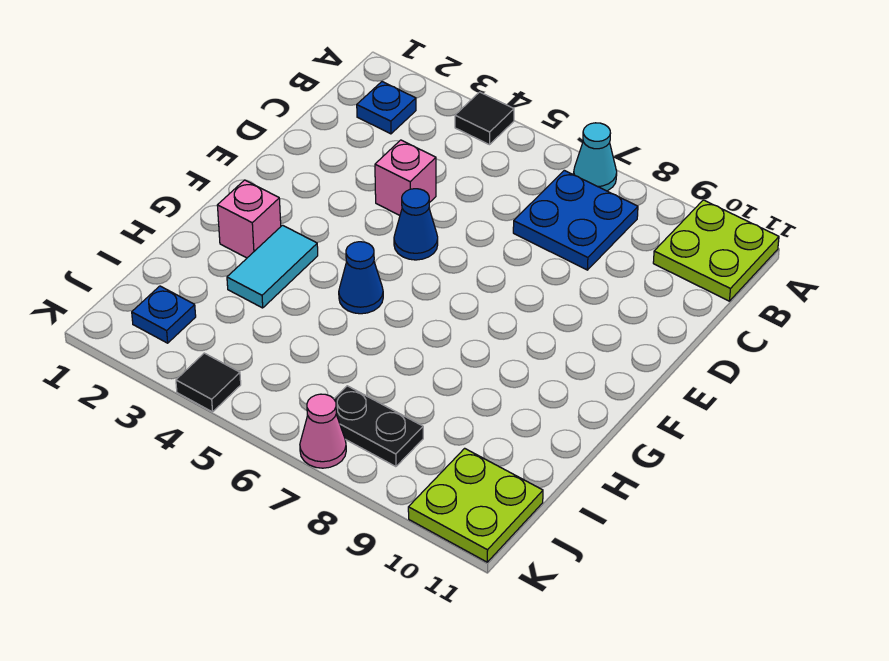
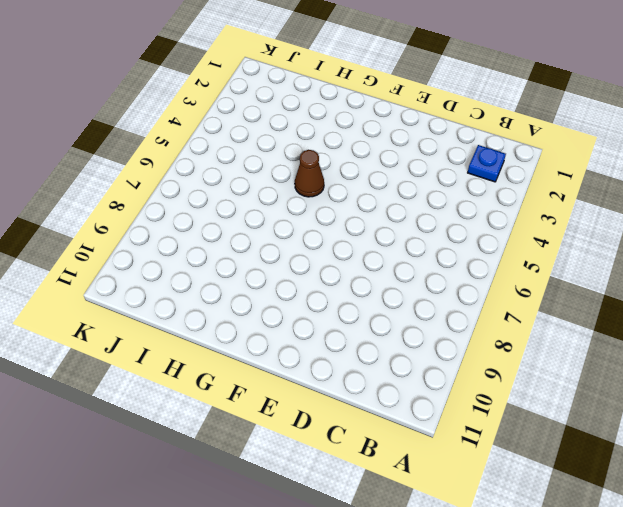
brown cone G5 level 1 -> blue cone G5 level 1
none -> black tile A4 level 1
none -> cyan cone A7 level 1
none -> lime plate A10:B11 level 1

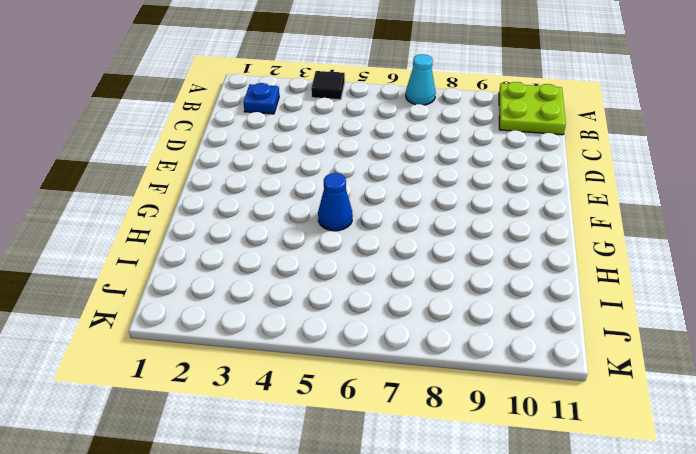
none -> blue plate B7:C8 level 1
none -> pink brick D4 level 1
none -> blue cone E5 level 1

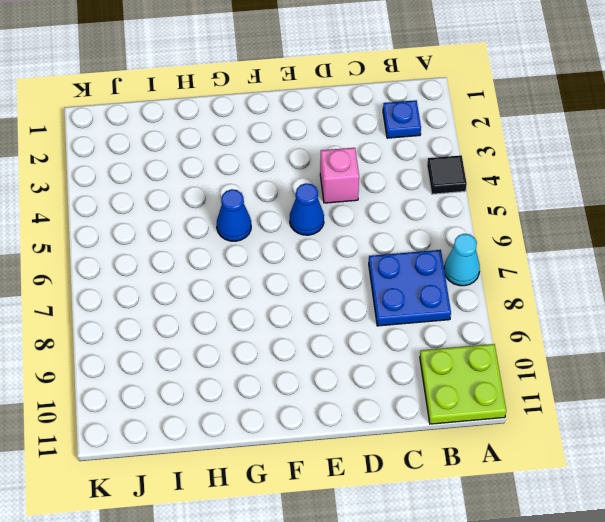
none -> pink brick G2 level 1
none -> cyan tile G3:H3 level 1
none -> blue plate J2 level 1

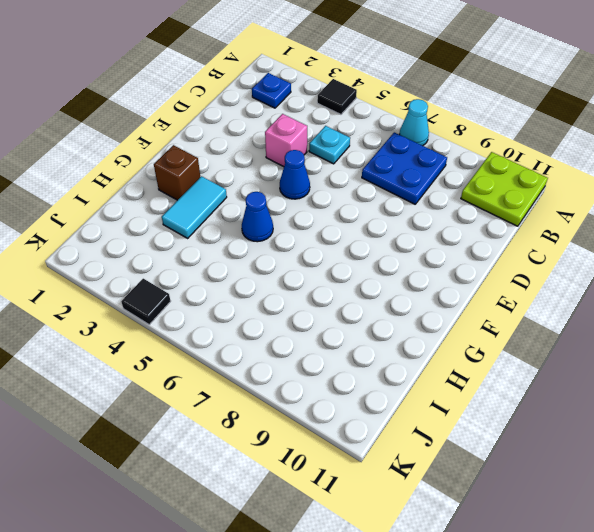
cyan plate C5 level 1 -> none
brown brick G2 level 1 -> pink brick G2 level 1
none -> blue plate J2 level 1
none -> black plate J7:J8 level 1
none -> lime plate J10:K11 level 1

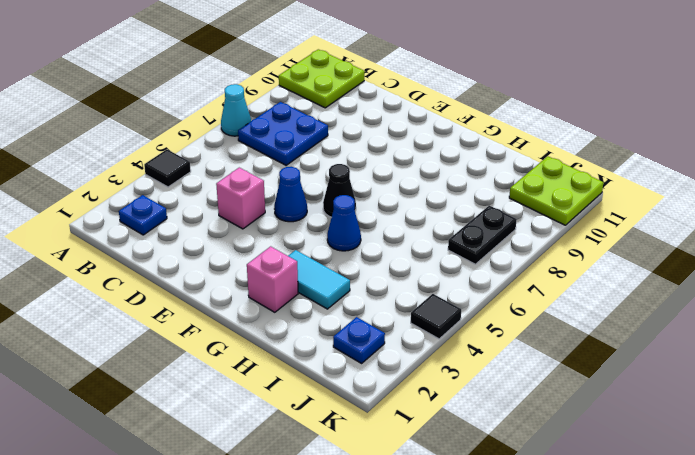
black cone F6 level 1 -> none
none -> pink cone K7 level 1

